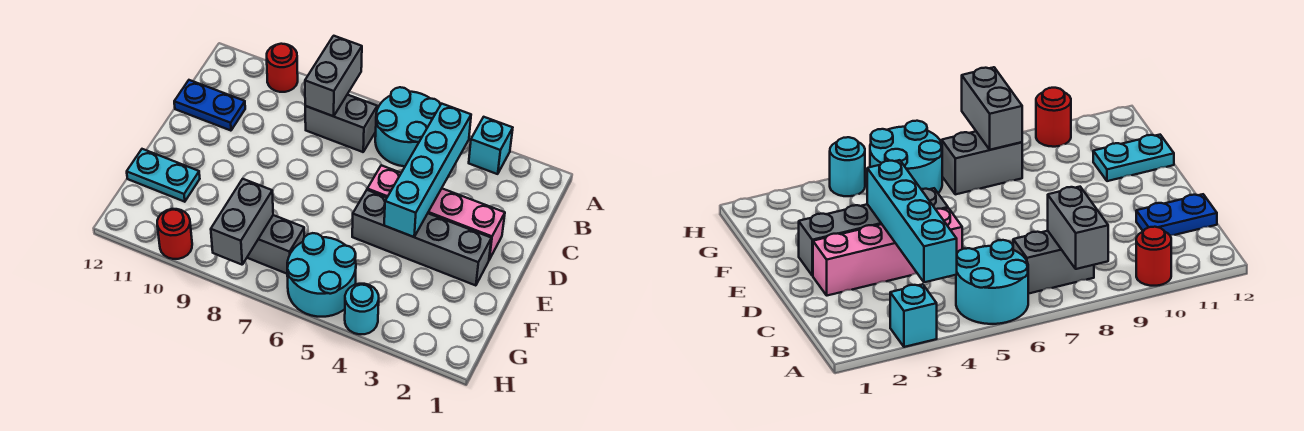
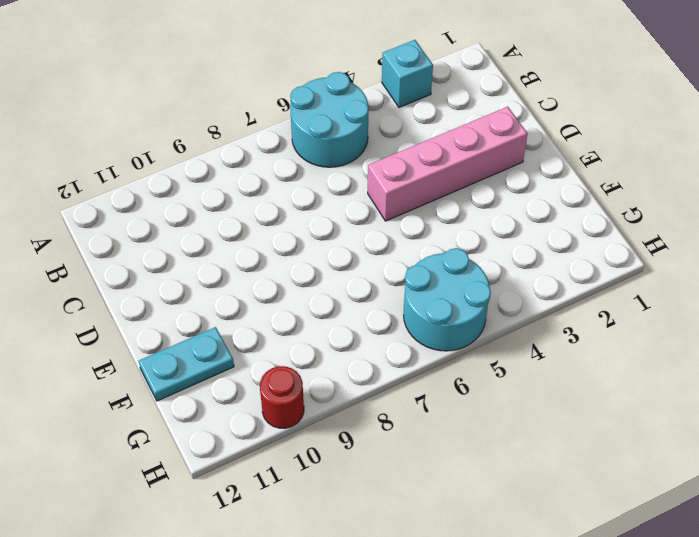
none -> red round brick A10 level 1
none -> grey brick B7:B8 level 1
none -> blue plate C11:C12 level 1

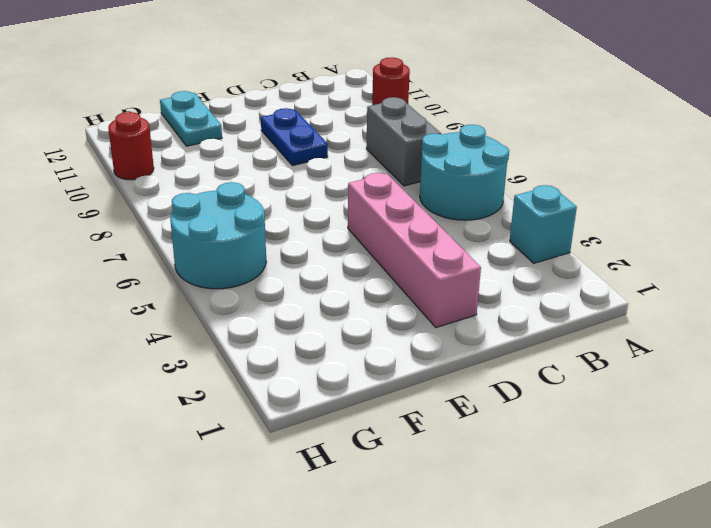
blue plate D9:D10 level 1 -> blue plate C11:C12 level 1
none -> grey brick E2:E5 level 1
none -> grey brick G7:G8 level 1
none -> cyan round brick H4 level 1

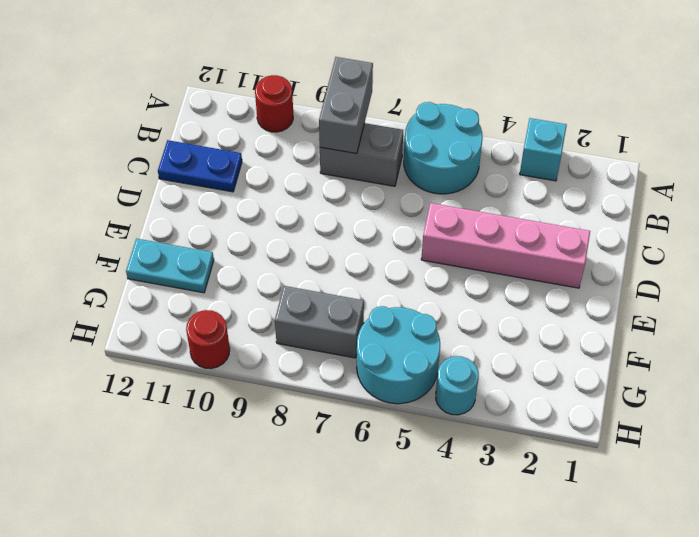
none -> grey brick E2:E5 level 1
none -> cyan brick B4:E4 level 2
none -> grey brick G8:H8 level 2

